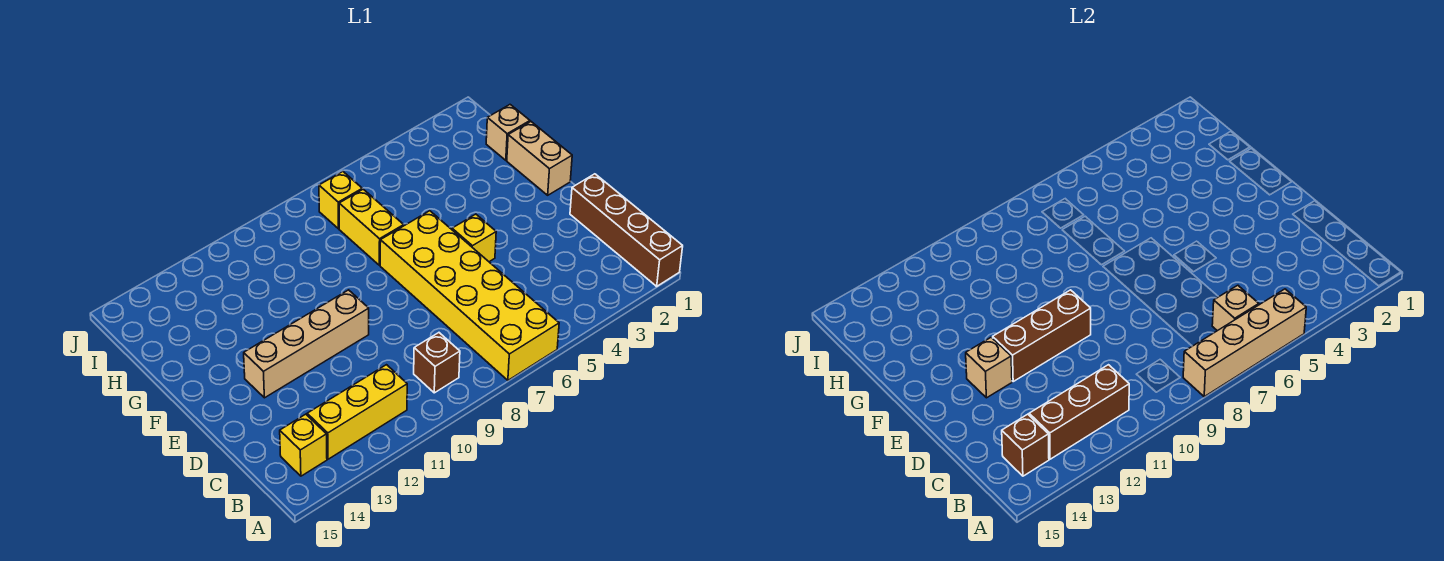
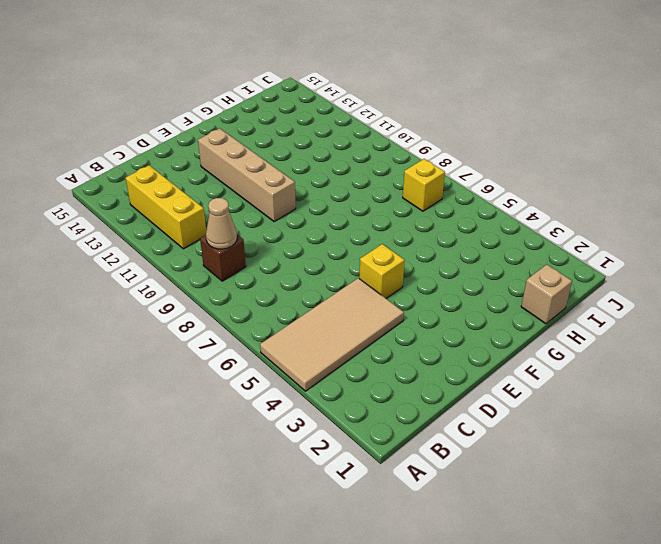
tan tile A4:D5 level 1 -> none
tan cone B9 level 2 -> none
none -> brown brick A1:D1 level 1
none -> yellow brick A6:F7 level 1
none -> yellow brick B14 level 1

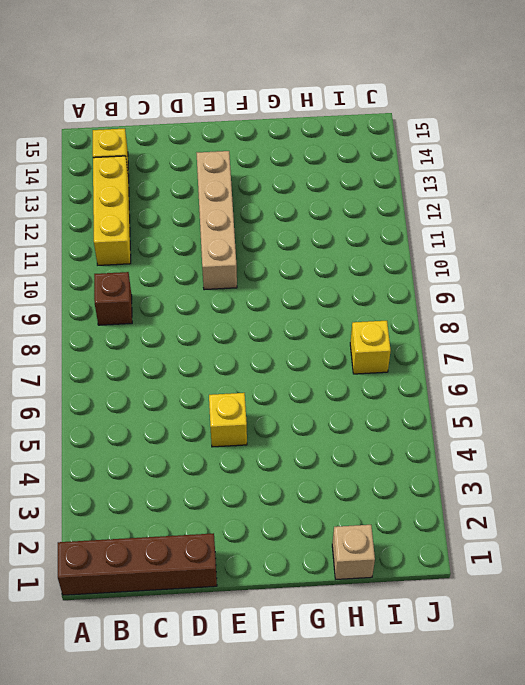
none -> yellow brick A6:F7 level 1
none -> tan brick F1:G1 level 1
none -> yellow brick G7:H7 level 1

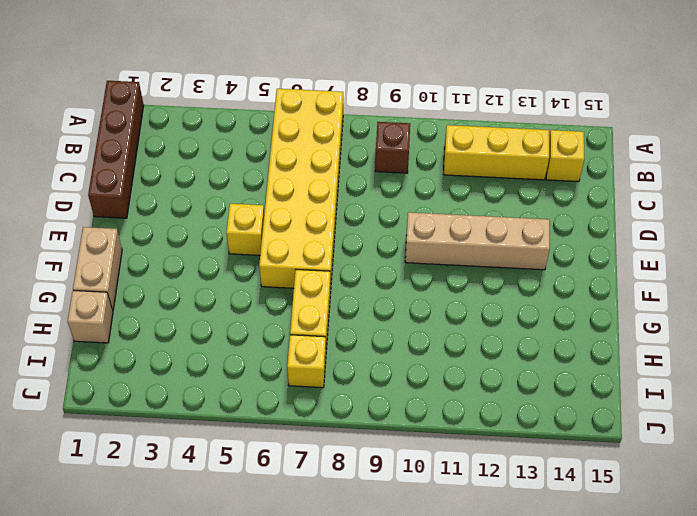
none -> tan brick A5:A8 level 2
none -> tan brick B6 level 2
none -> brown brick B11:B13 level 2

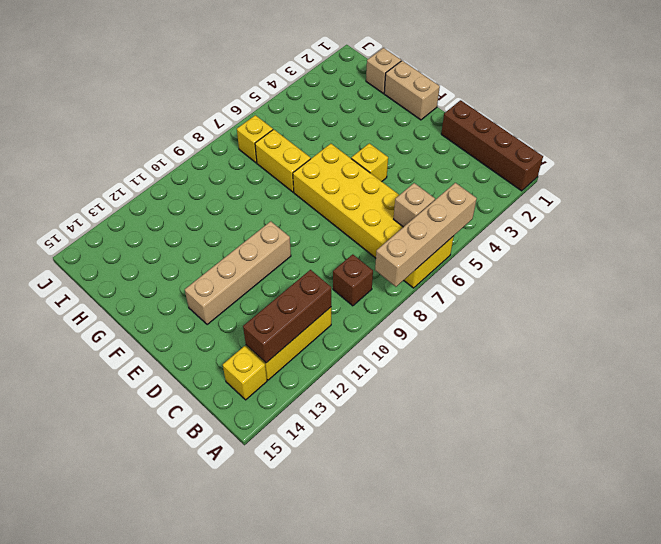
none -> brown brick B14 level 2
none -> brown brick E10:E12 level 2
none -> tan brick E13 level 2

